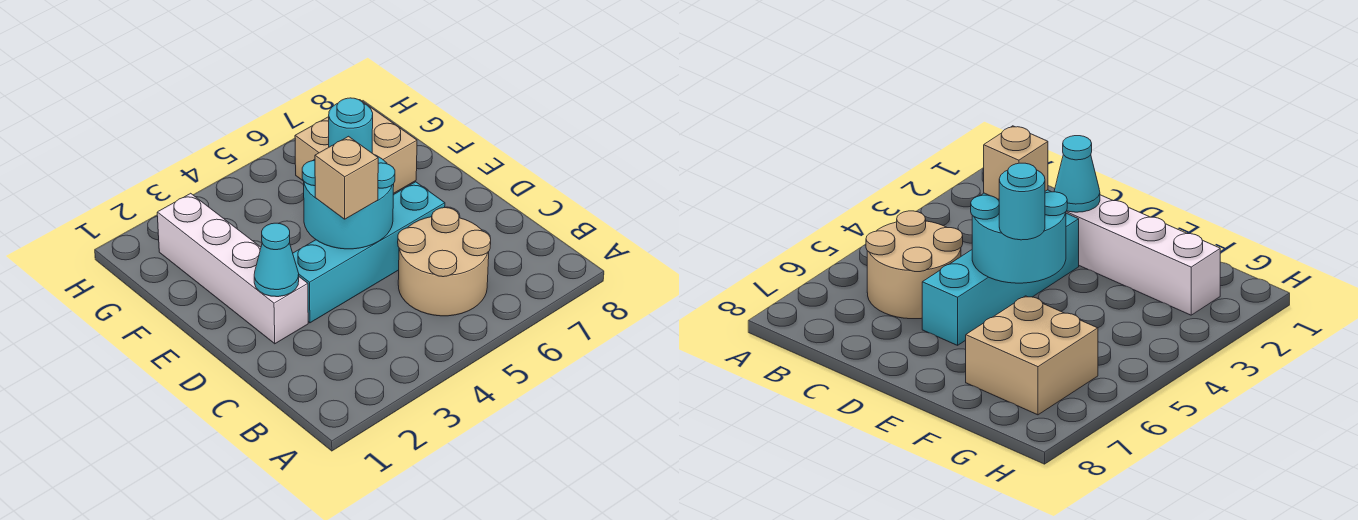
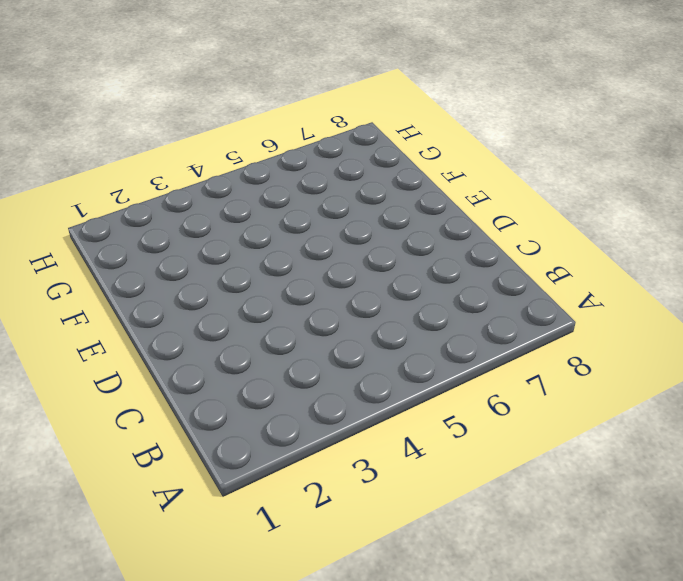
none -> tan round brick B5:C6 level 1
none -> white brick D2:G2 level 1

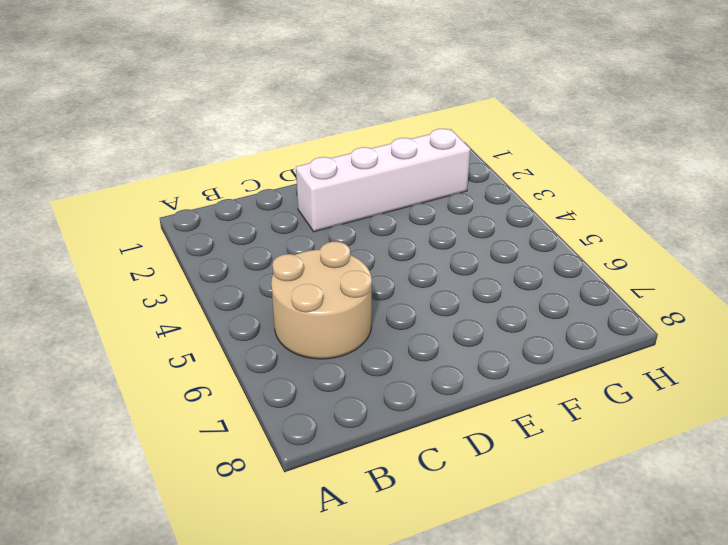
none -> cyan brick D3:D6 level 1
none -> tan brick F6:G7 level 1

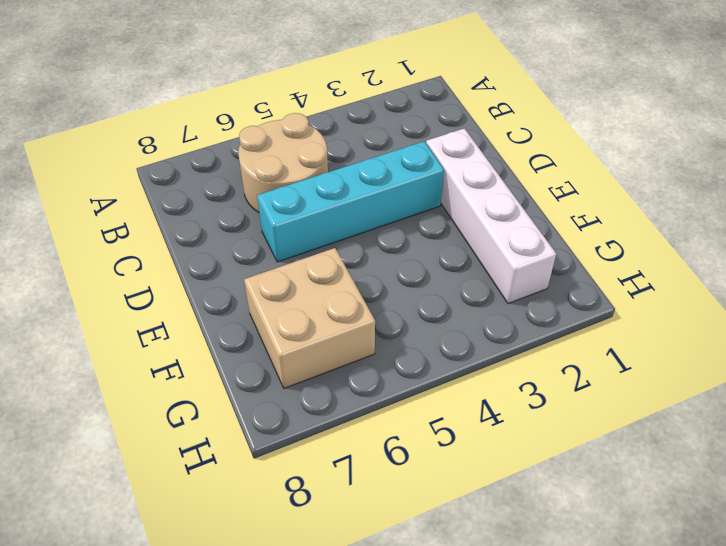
none -> cyan cone D2 level 2
none -> cyan round brick D4:E5 level 2

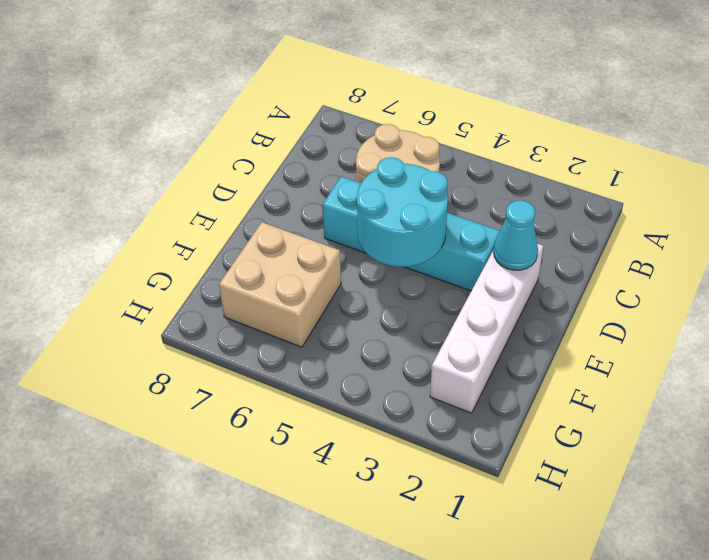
none -> tan brick D4 level 3
none -> cyan round brick E5 level 3

